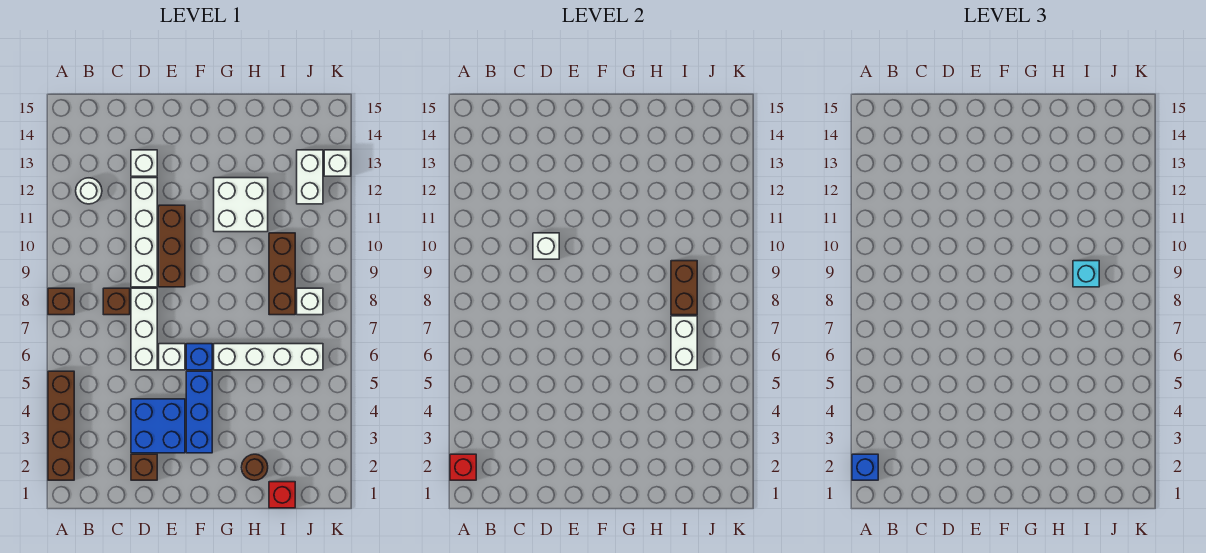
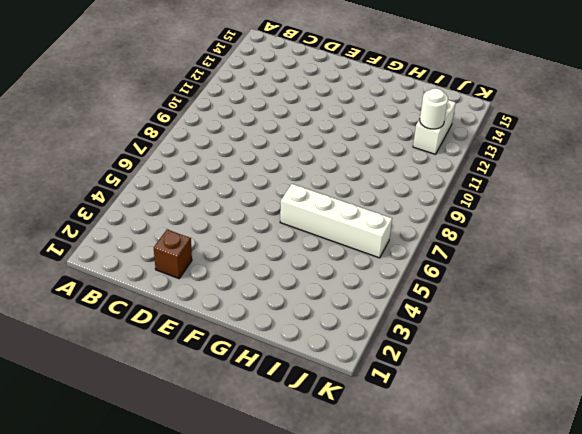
white round brick J12 level 2 -> white round brick B12 level 1
none -> brown brick A2:A5 level 1
none -> brown brick A8 level 1
none -> brown brick C8 level 1

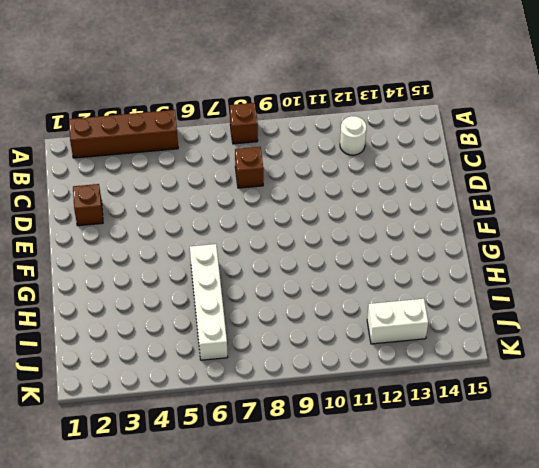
none -> blue brick D3:E4 level 1
none -> white brick D6:D8 level 1
none -> white brick D9:D12 level 1

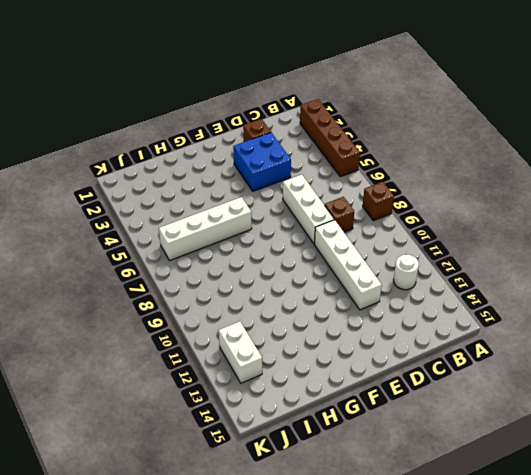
none -> white brick D13 level 1
none -> white brick E6 level 1
none -> brown brick E9:E11 level 1

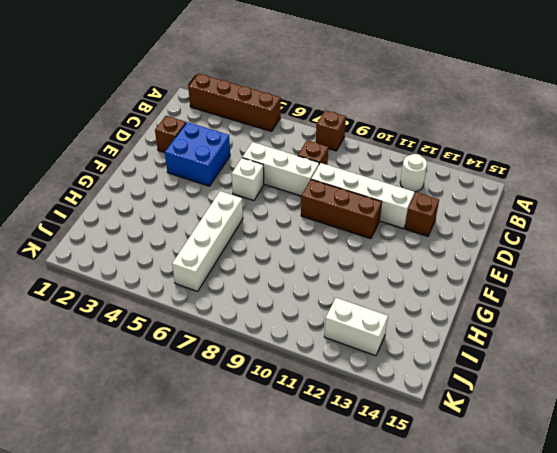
brown brick D13 level 1 -> white brick D13 level 1
none -> blue brick F3:F5 level 1
none -> blue brick F6 level 1
none -> white brick G11:H12 level 1

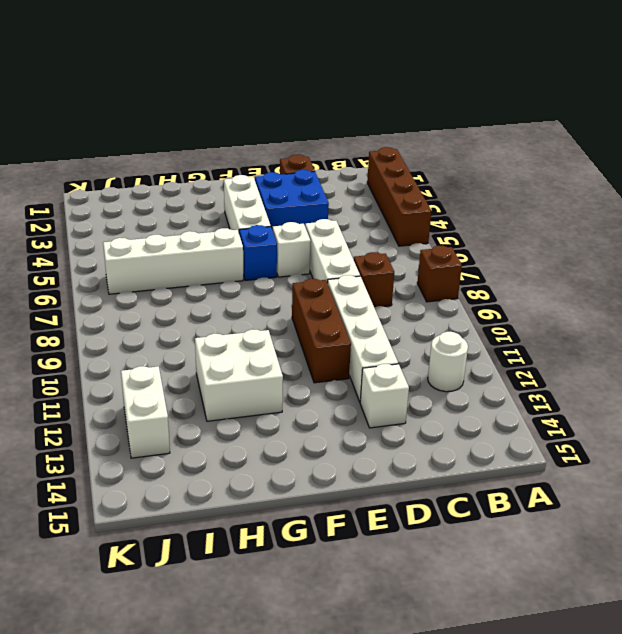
white brick F3:F5 level 1 -> blue brick F3:F5 level 1
none -> brown round brick H2 level 1
none -> red brick I1 level 1
none -> brown brick I8:I10 level 1

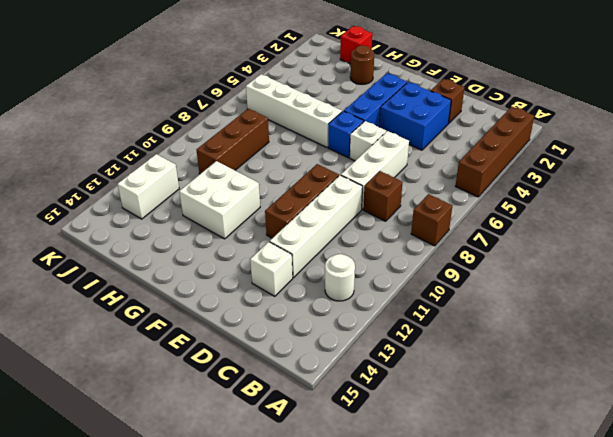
none -> white brick J8 level 1
none -> white brick K13 level 1
none -> red brick A2 level 2

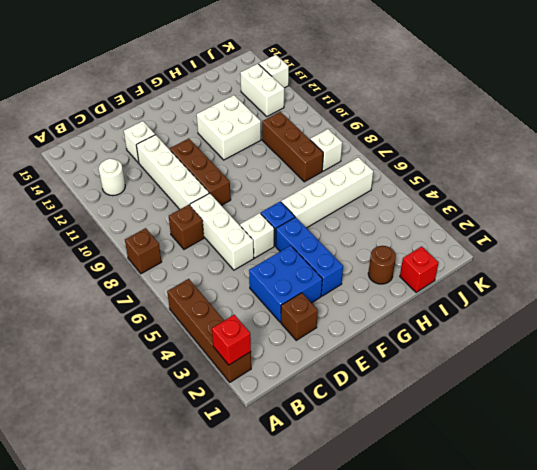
none -> white brick D10 level 2
none -> white brick I6:I7 level 2
none -> brown brick I8:I9 level 2

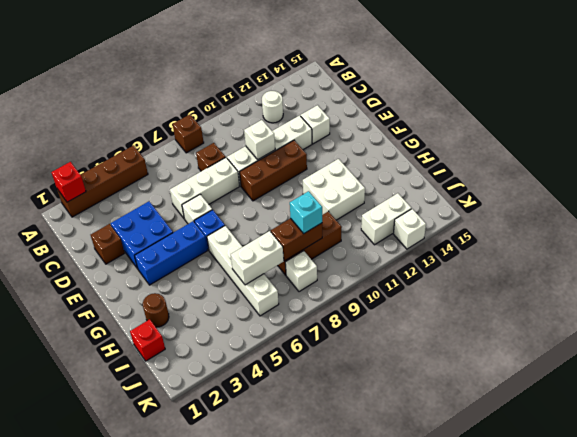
none -> blue brick A2 level 3

